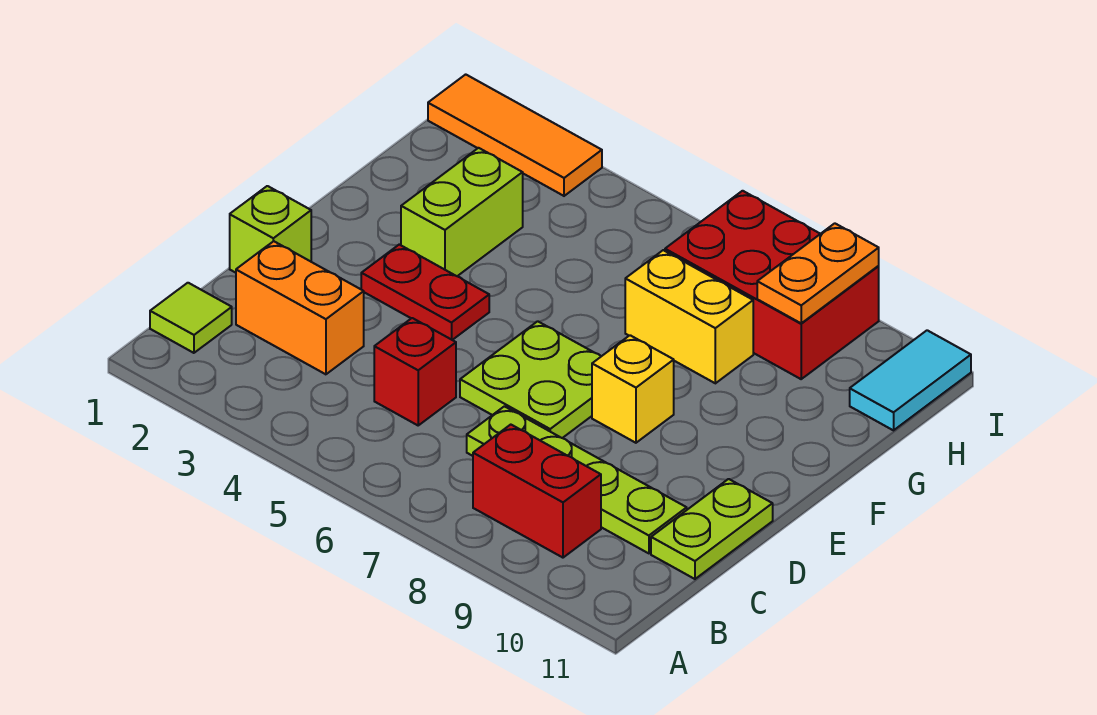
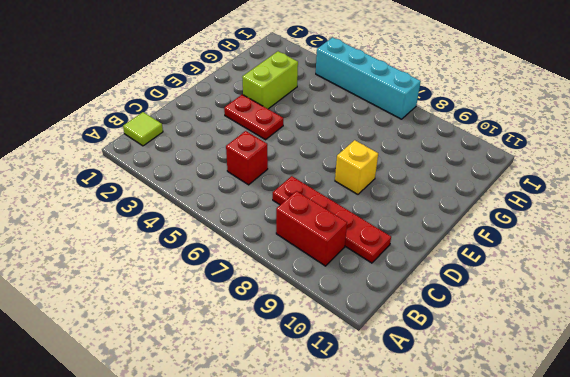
red plate C7:C10 level 1 -> lime plate C7:C10 level 1
cyan brick I4:I7 level 1 -> red brick H7:I9 level 1
none -> orange brick C2:C3 level 1
none -> lime plate C11:D11 level 1
none -> lime brick D1 level 1

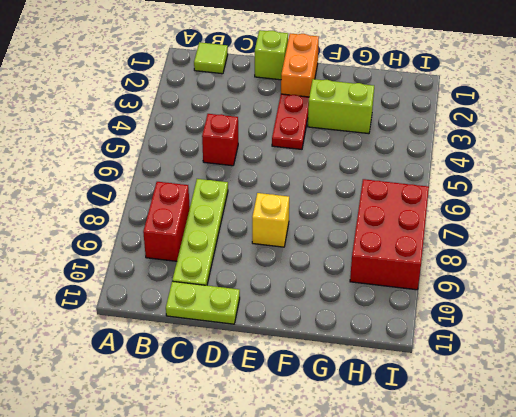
orange brick E1:E2 level 1 -> orange brick C2:C3 level 1
none -> lime plate D6:E7 level 1
none -> yellow brick G7:G8 level 1
none -> cyan tile H11:I11 level 1

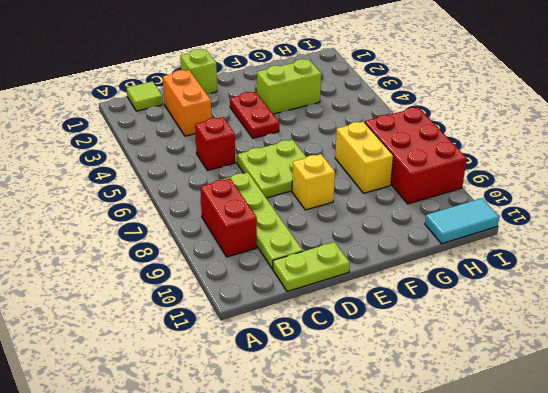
none -> orange tile I1:I3 level 1
none -> orange plate H9:I9 level 2

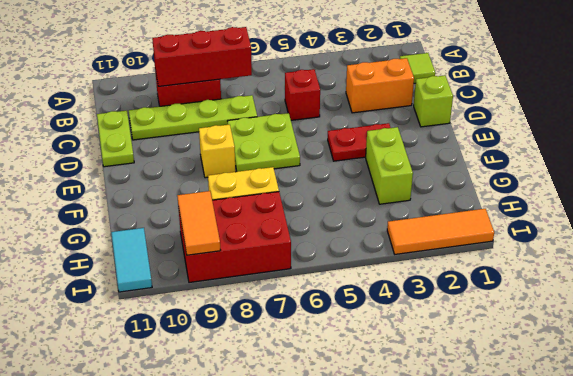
red brick B7:B9 level 2 -> none
orange tile H9:I9 level 2 -> orange plate H9:I9 level 2

